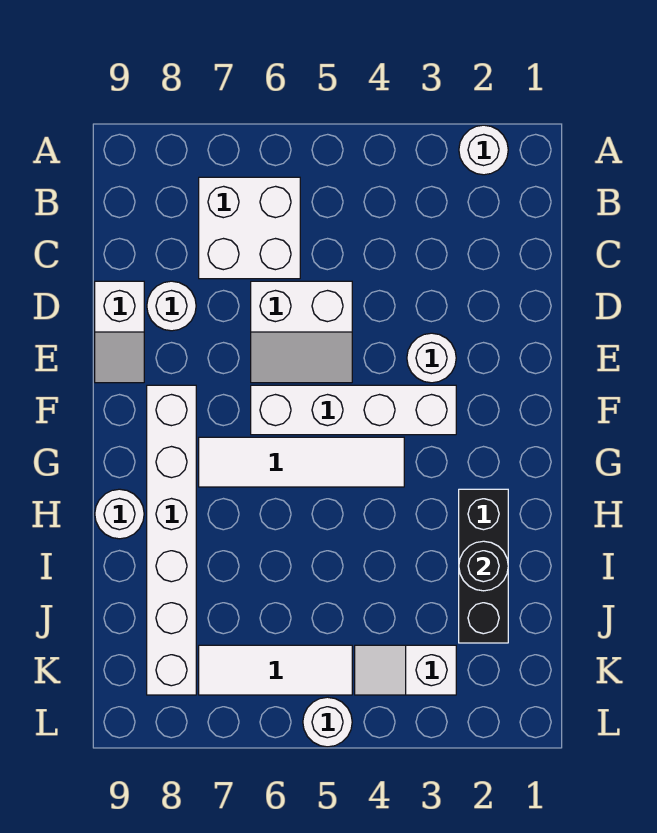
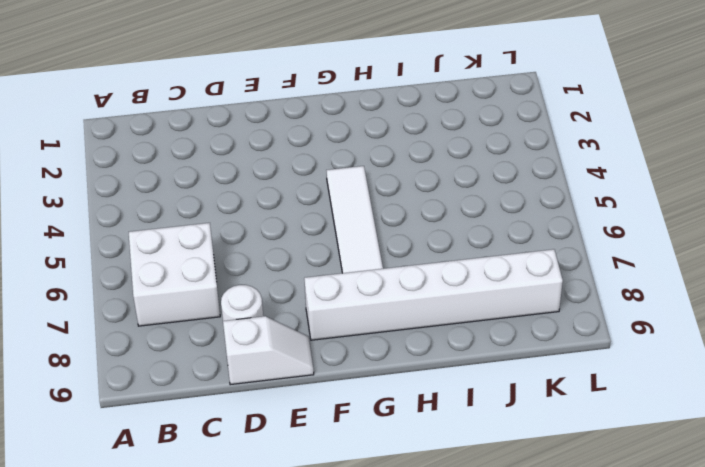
none -> white round brick A2 level 1
none -> white slope D5:E6 level 1 top D
none -> white round brick E3 level 1

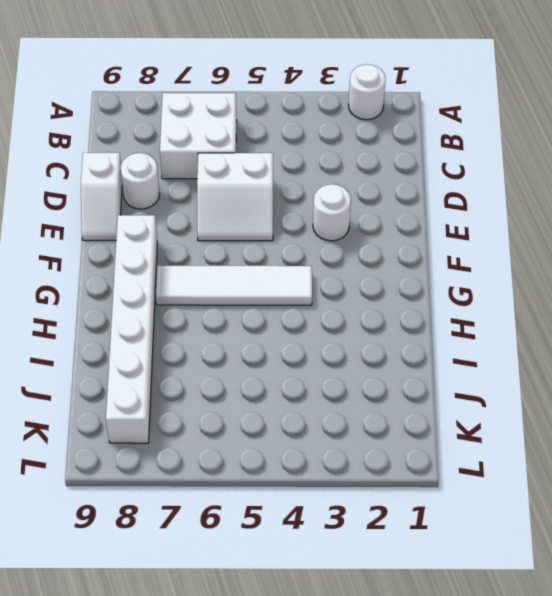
none -> white brick F3:F6 level 1
none -> black brick H2:J2 level 1
none -> white round brick H9 level 1

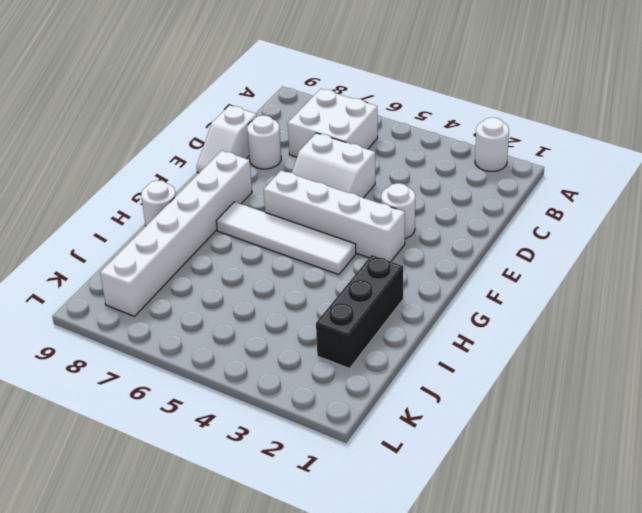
none -> white slope K3:K4 level 1 top 3
none -> white tile K5:K7 level 1
none -> white round brick L5 level 1

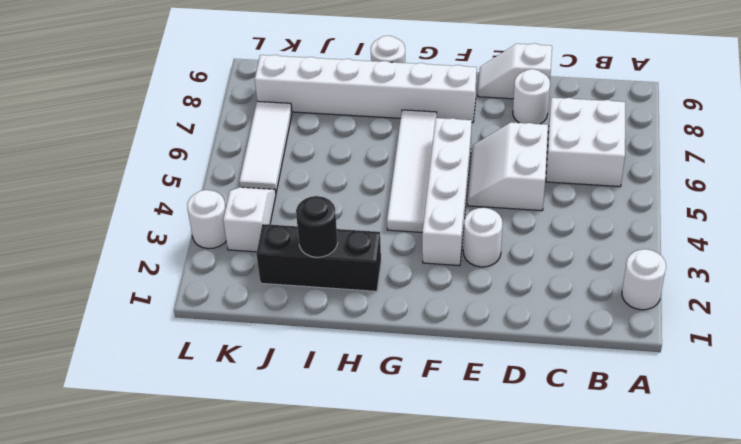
white round brick L3 level 1 -> white round brick L5 level 1

